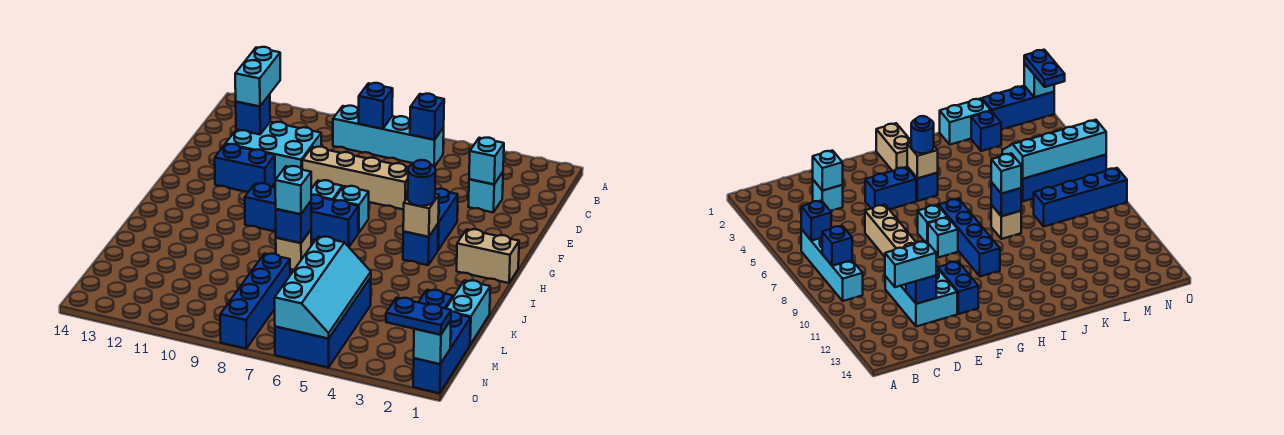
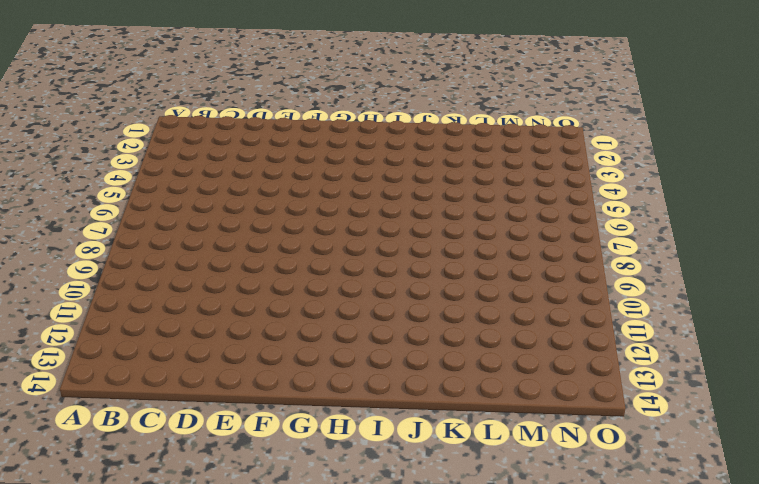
none -> cyan brick B6:B9 level 1
none -> cyan brick D3 level 1
none -> cyan brick D10:E12 level 1

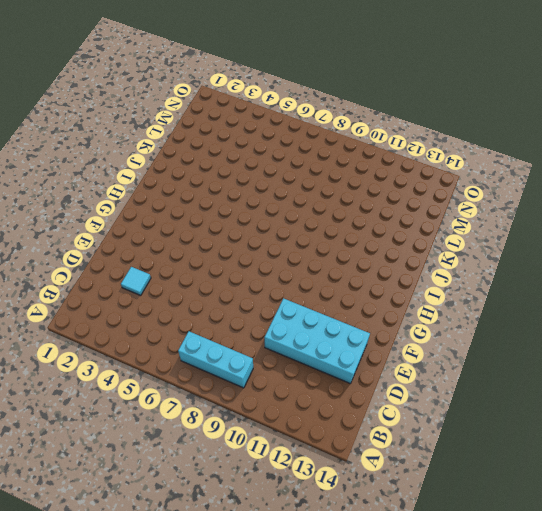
cyan brick B7:B9 level 1 -> cyan brick B6:B9 level 1
cyan tile D3 level 1 -> cyan brick D3 level 1
cyan brick D10:E13 level 1 -> cyan brick D10:E12 level 1
none -> tan brick E6:E9 level 1
none -> blue brick F4:G4 level 1
none -> blue brick F11:F12 level 1

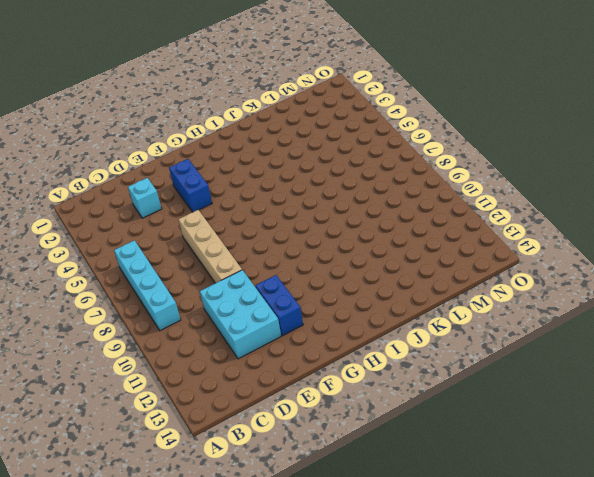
blue brick F3:F4 level 1 -> blue brick F4:G4 level 1
none -> cyan brick G7 level 1
none -> cyan brick G8 level 1
none -> tan brick H1:H2 level 1

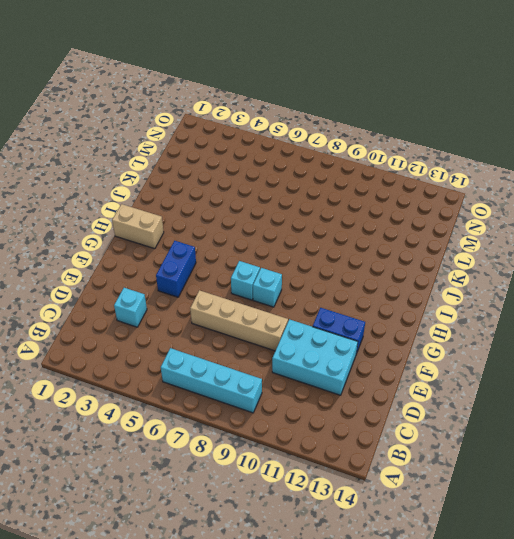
none -> blue brick H4 level 1
none -> blue brick H7:H10 level 1
none -> tan brick J8 level 1

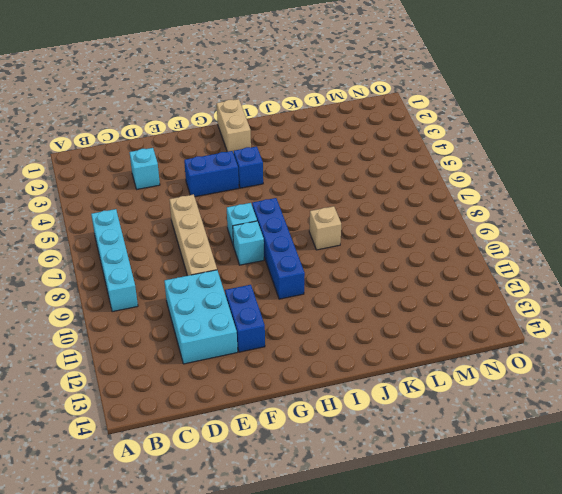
none -> cyan brick K1:L1 level 1
none -> blue brick L2 level 1
none -> blue brick L5:O6 level 1

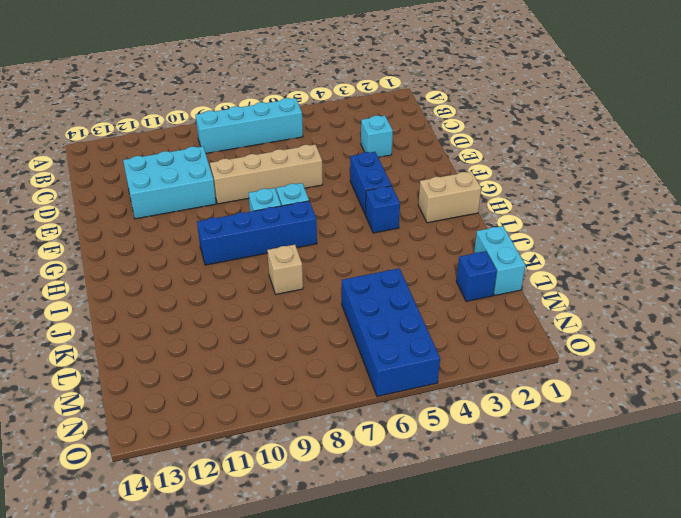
none -> blue brick F11:F12 level 1
none -> blue brick L8:O8 level 1
none -> blue brick M1:O1 level 1

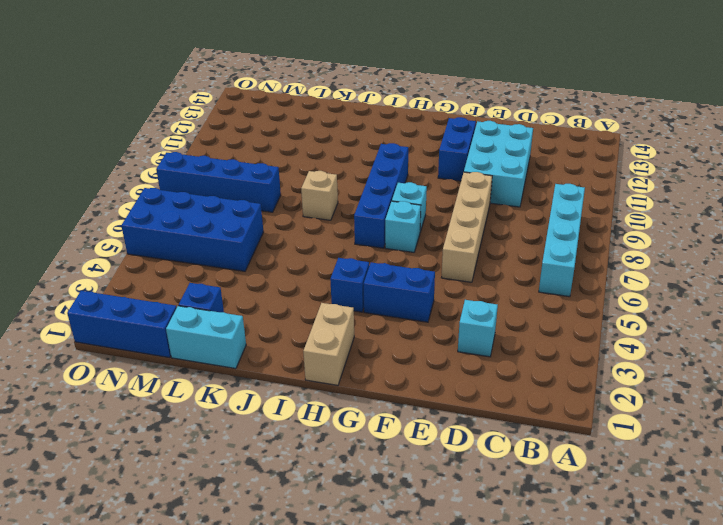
none -> blue brick B6 level 2
none -> blue brick B8 level 2
none -> cyan brick D3 level 2

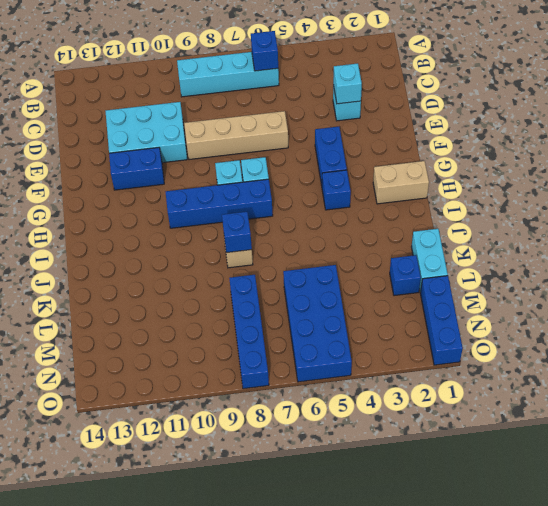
none -> blue brick B8 level 2
none -> blue brick D12 level 2
none -> tan brick H4 level 2

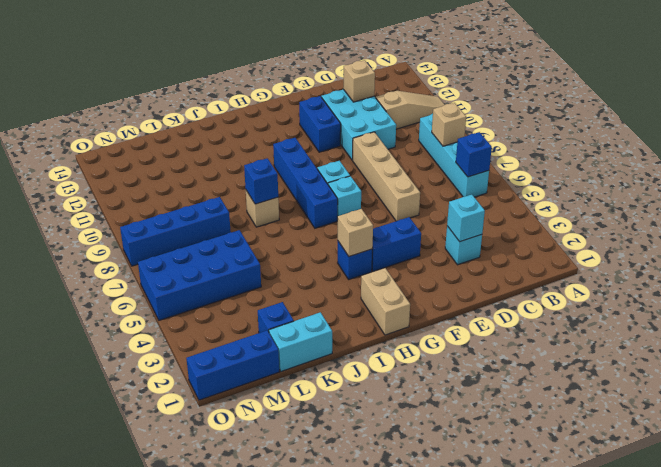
tan slope A11:C11 level 1 top C -> none
tan brick B8 level 2 -> blue brick B8 level 2
tan brick D12 level 2 -> blue brick D12 level 2
none -> cyan slope L5:O6 level 2 top 6
none -> cyan brick O1 level 2
none -> cyan brick C12:D12 level 3

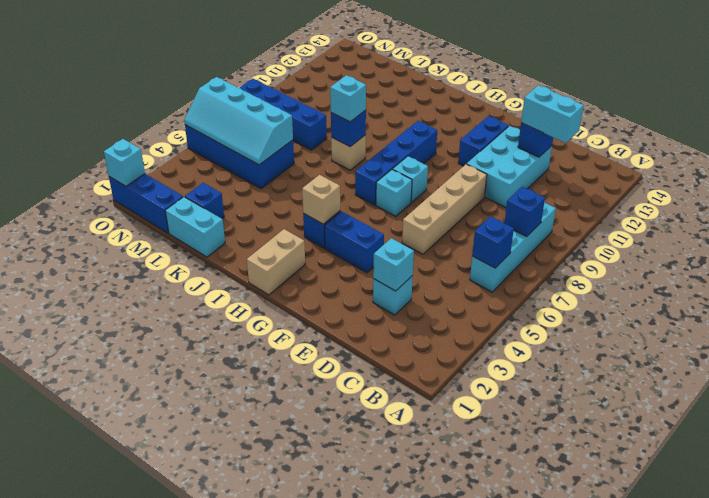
none -> blue round brick H4 level 3
none -> blue plate O1:O2 level 3

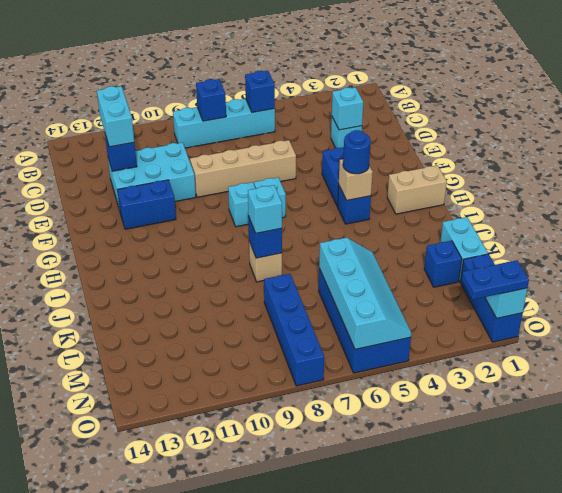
none -> blue brick H7:H10 level 1

